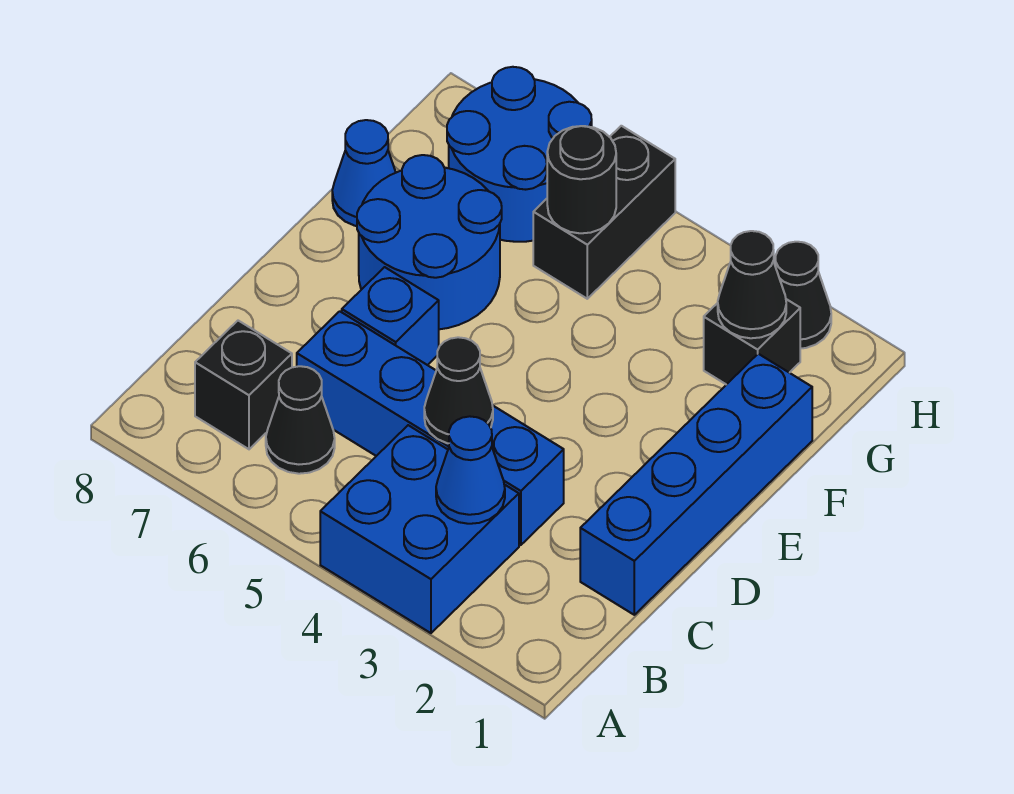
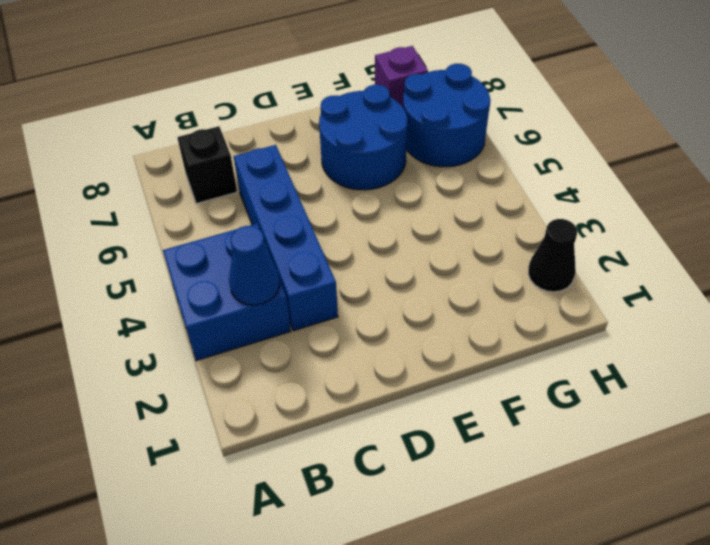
purple brick G8 level 1 -> none
none -> black cone B6 level 1
none -> blue brick C1:F1 level 1
none -> blue brick D6 level 1

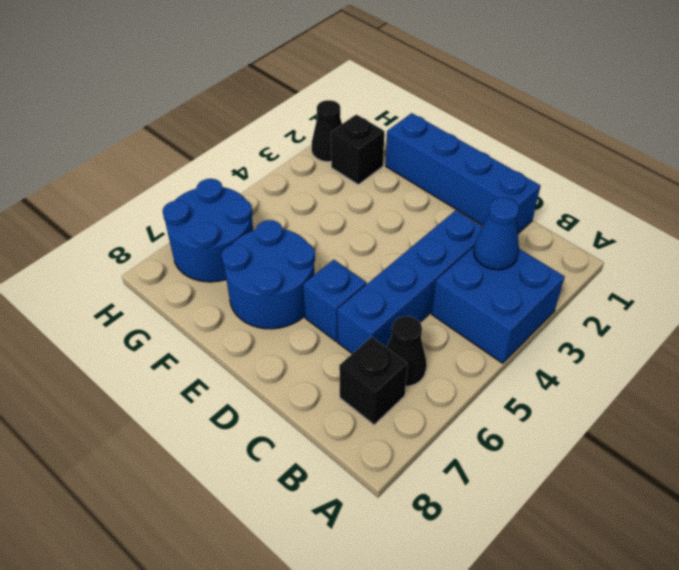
none -> blue cone F8 level 1
none -> black brick G5:H5 level 1
none -> black cone C4 level 2

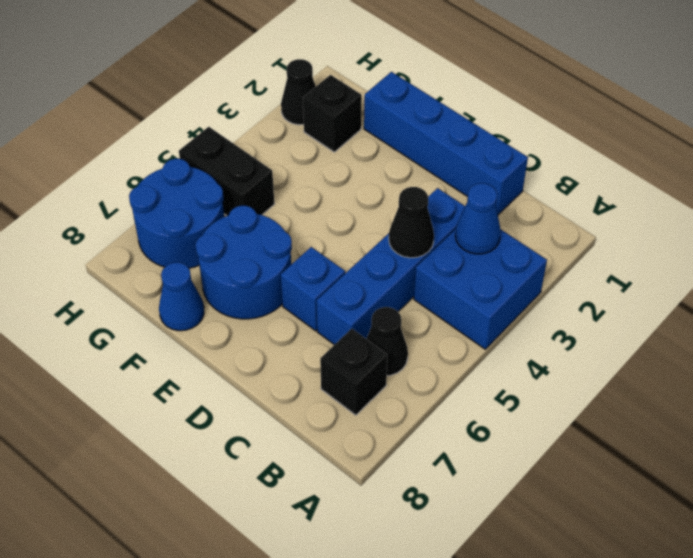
none -> black cone G2 level 2
none -> black round brick G5 level 2

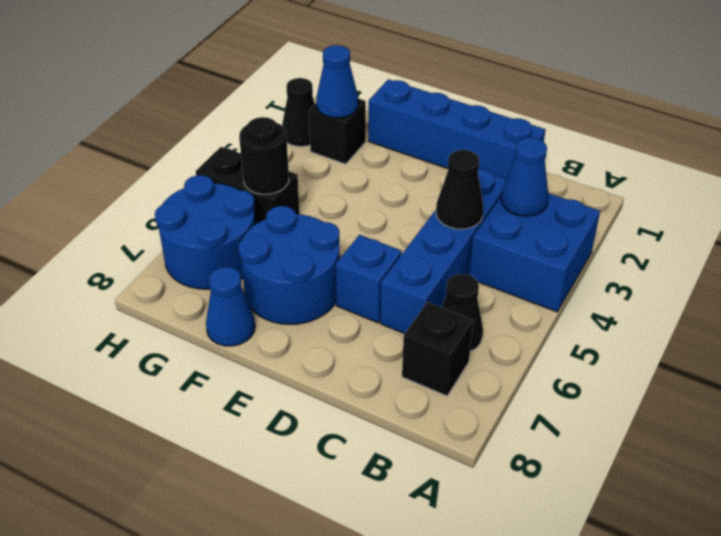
blue cone G2 level 2 -> black cone G2 level 2

